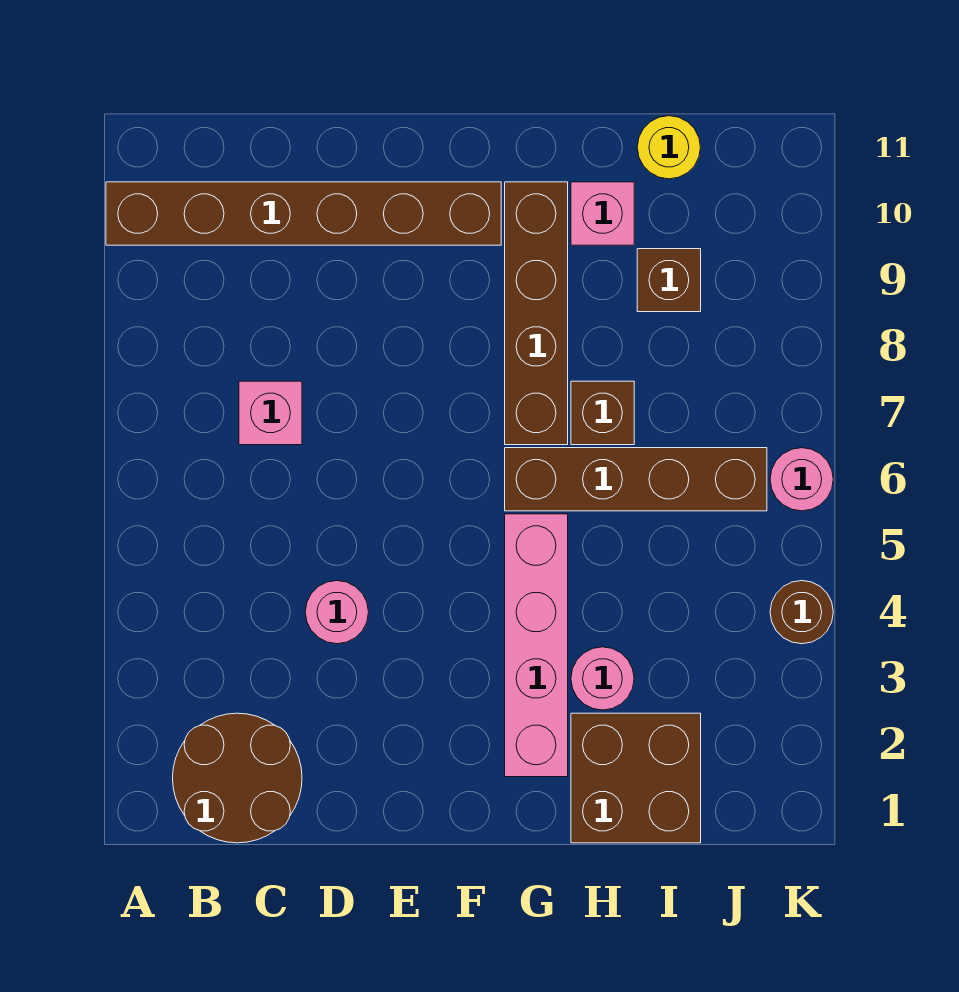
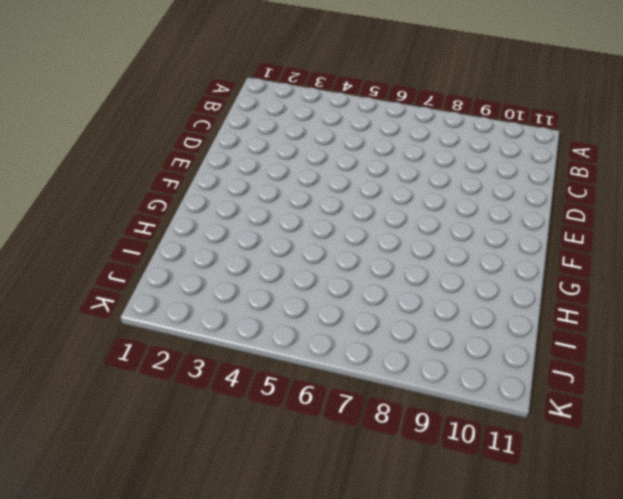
none -> brown brick A10:F10 level 1
none -> brown round brick B1:C2 level 1
none -> pink brick C7 level 1

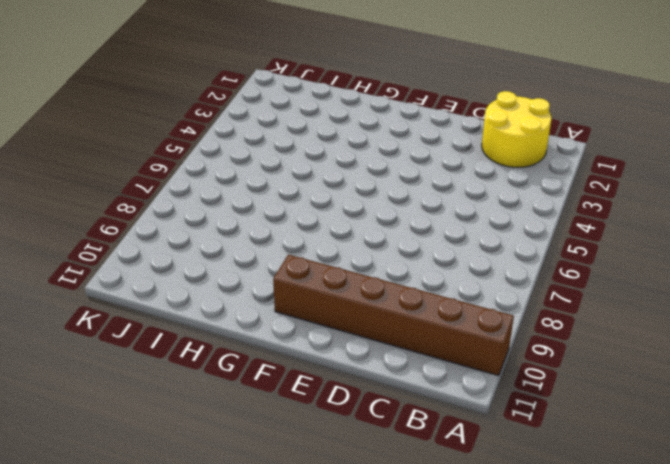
yellow round brick B1:C2 level 1 -> brown round brick B1:C2 level 1
none -> pink brick C7 level 1
none -> pink round brick D4 level 1
none -> pink brick G2:G5 level 1

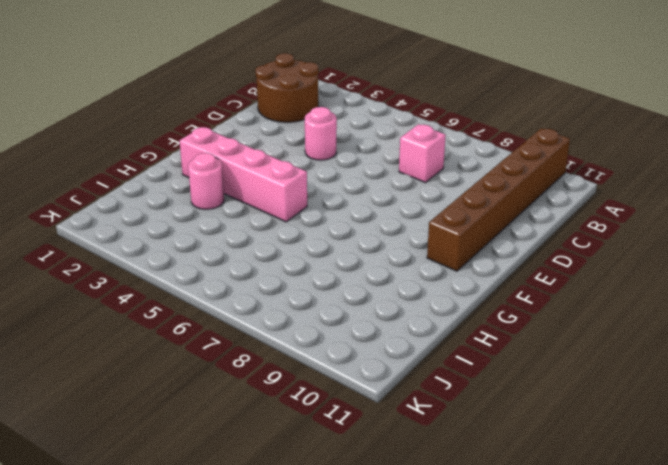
none -> brown brick G6:J6 level 1
none -> brown brick G7:G10 level 1
none -> brown brick H1:I2 level 1

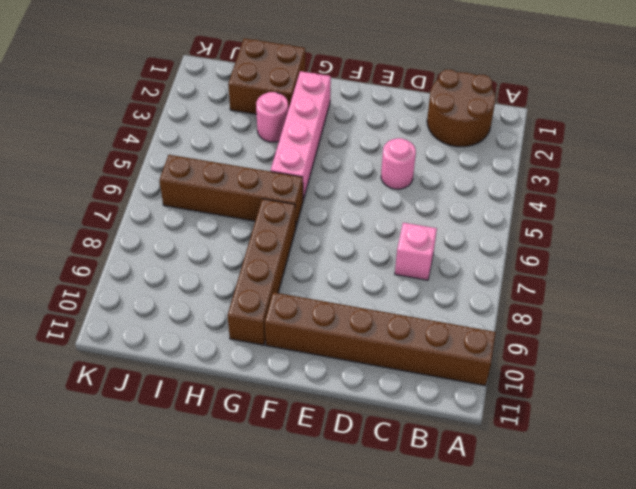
none -> brown brick H7 level 1
none -> pink brick H10 level 1
none -> brown brick I9 level 1

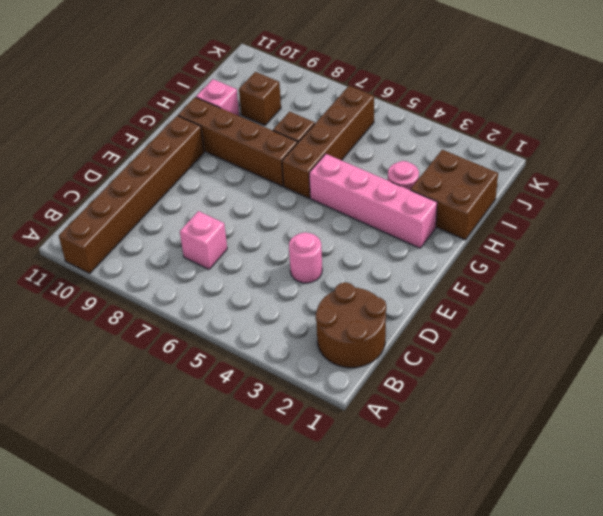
none -> yellow round brick I11 level 1
none -> brown round brick K4 level 1
none -> pink round brick K6 level 1

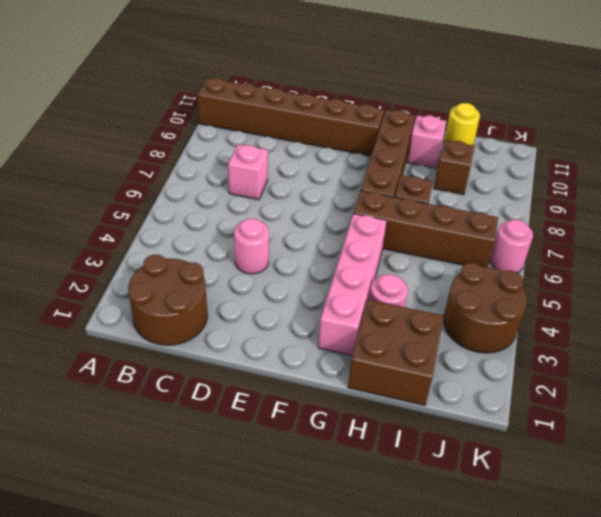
brown round brick J3:K4 level 1 -> brown round brick K4 level 1

